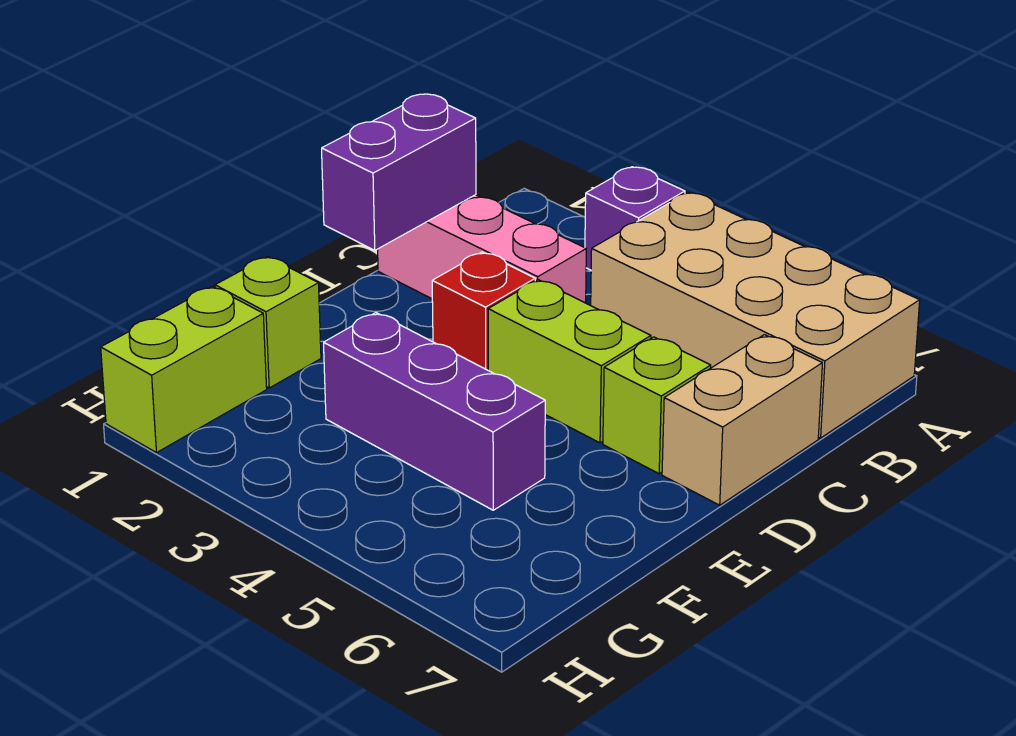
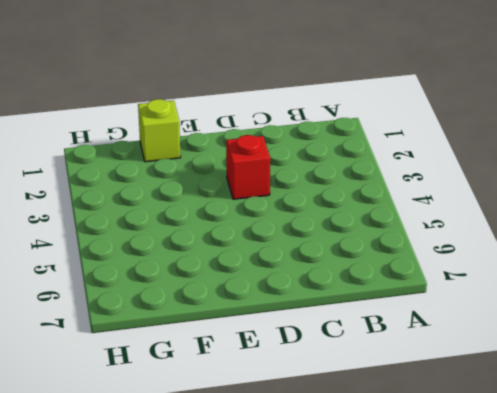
none -> purple brick A3 level 1
none -> tan brick A4:B7 level 1

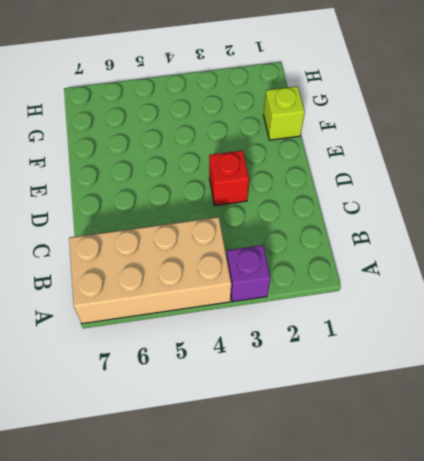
none -> pink brick C1:C3 level 1
none -> tan brick C7:D7 level 1

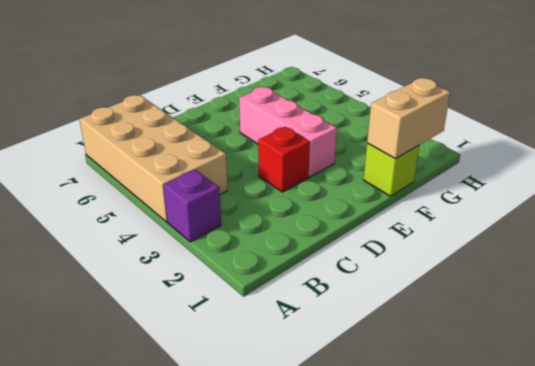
pink brick E3:E5 level 1 -> pink brick C1:C3 level 1
tan brick F1:G1 level 2 -> tan brick C7:D7 level 1
none -> lime brick D4:D5 level 1
none -> lime brick D6 level 1

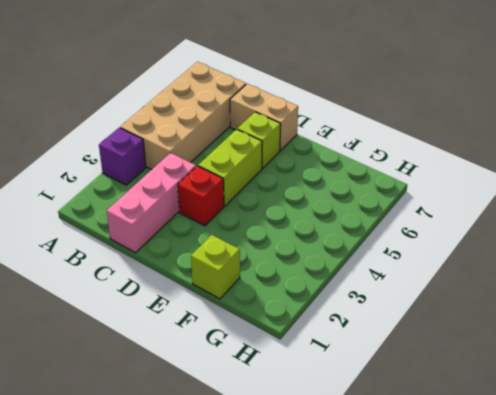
none -> purple brick F3:F5 level 1
none -> lime brick G1:H1 level 1

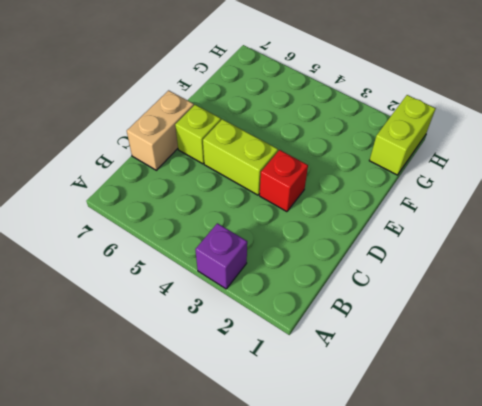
none -> tan brick A4:B7 level 1
none -> pink brick C1:C3 level 1

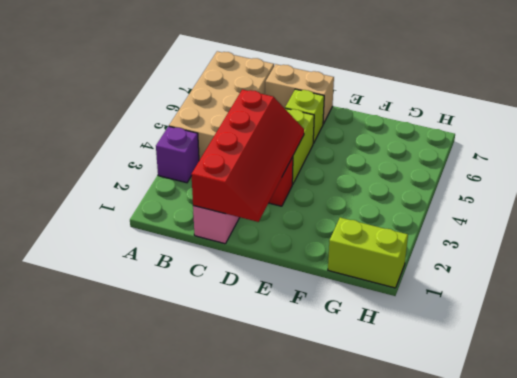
red slope C1:D4 level 2 top C -> purple brick C1:D1 level 2
none -> lime brick F1 level 1
none -> purple brick F3:F5 level 1

